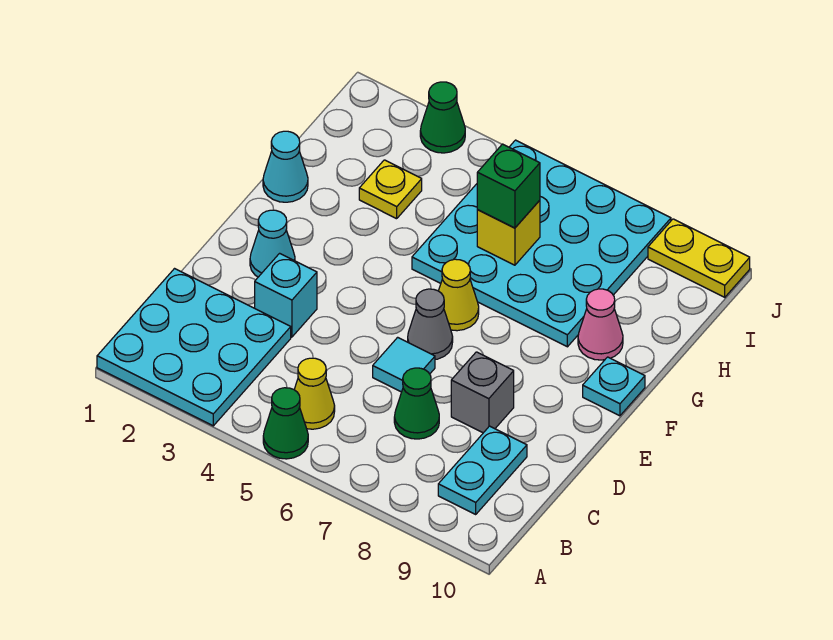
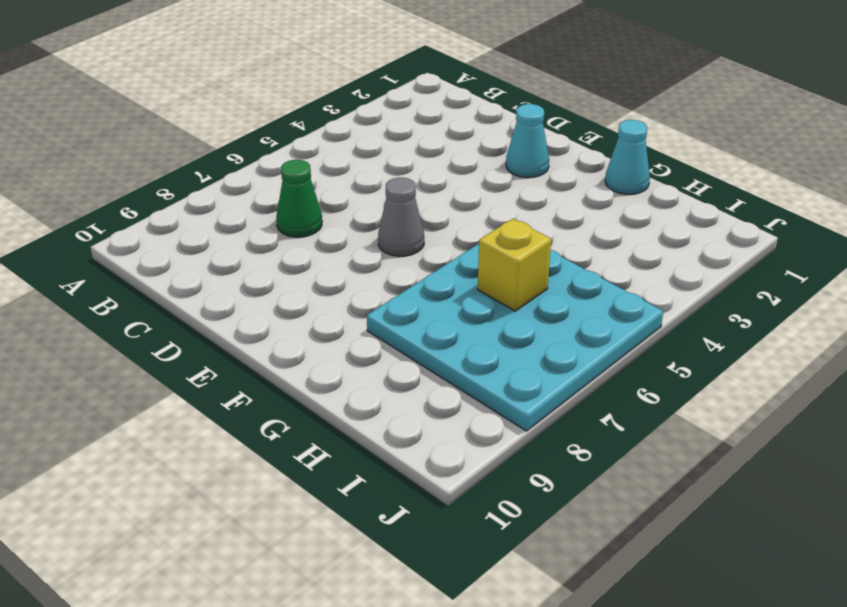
none -> cyan plate A1:C3 level 1
none -> green cone A5 level 1
none -> yellow cone B5 level 1

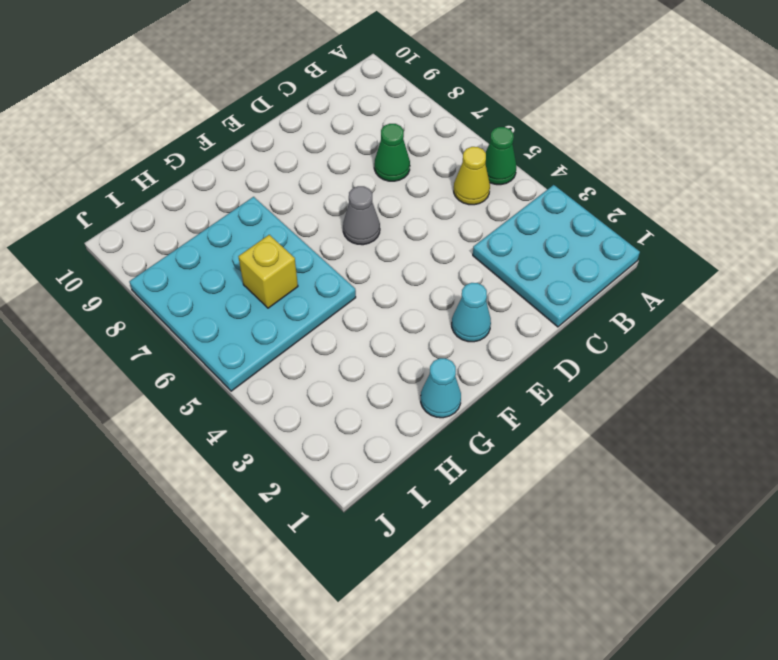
none -> cyan plate B9:C9 level 1
none -> cyan brick D3 level 1
none -> cyan tile D6 level 1

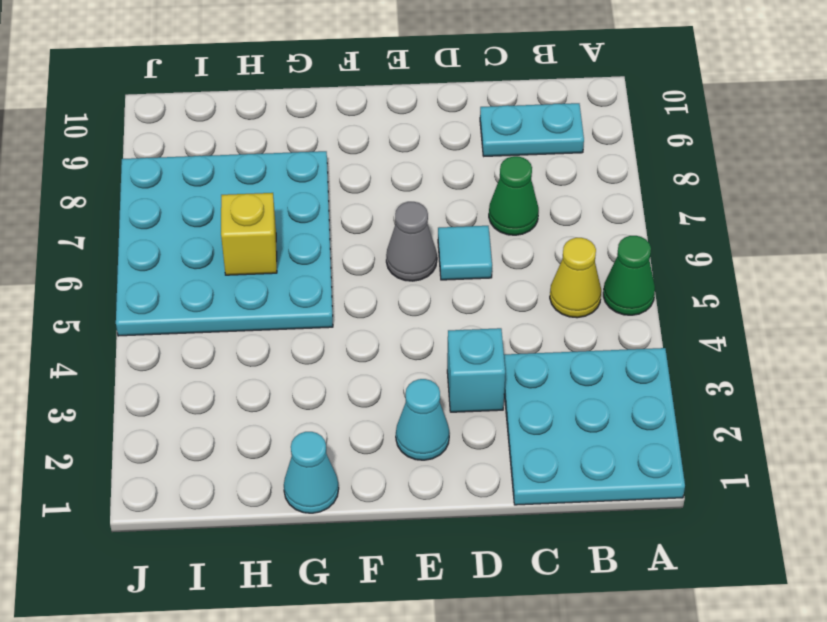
none -> grey brick D8 level 1
none -> yellow cone F6 level 1
none -> cyan plate F10 level 1

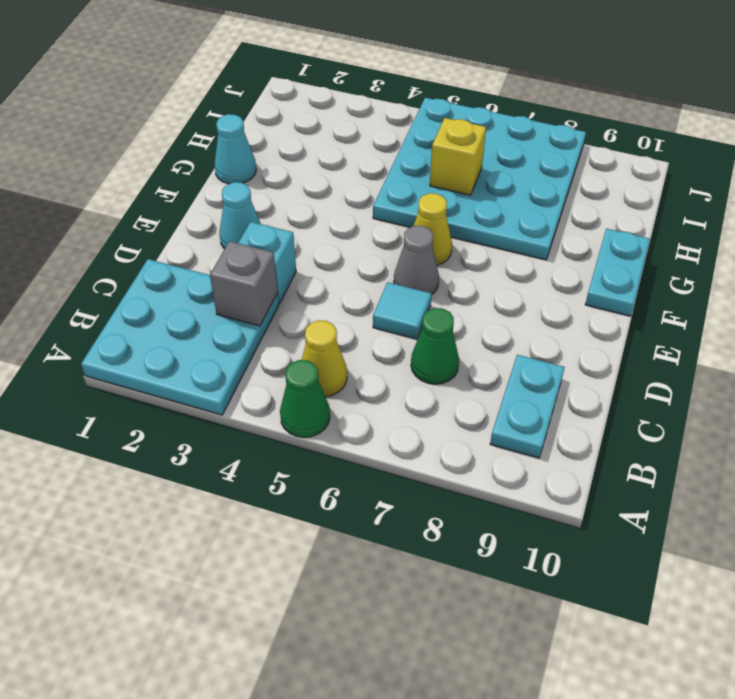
grey brick C3 level 2 -> grey brick D8 level 1
cyan plate F10:G10 level 1 -> cyan plate F10 level 1
none -> pink cone G9 level 1
none -> yellow plate H3 level 1
none -> green cone J3 level 1

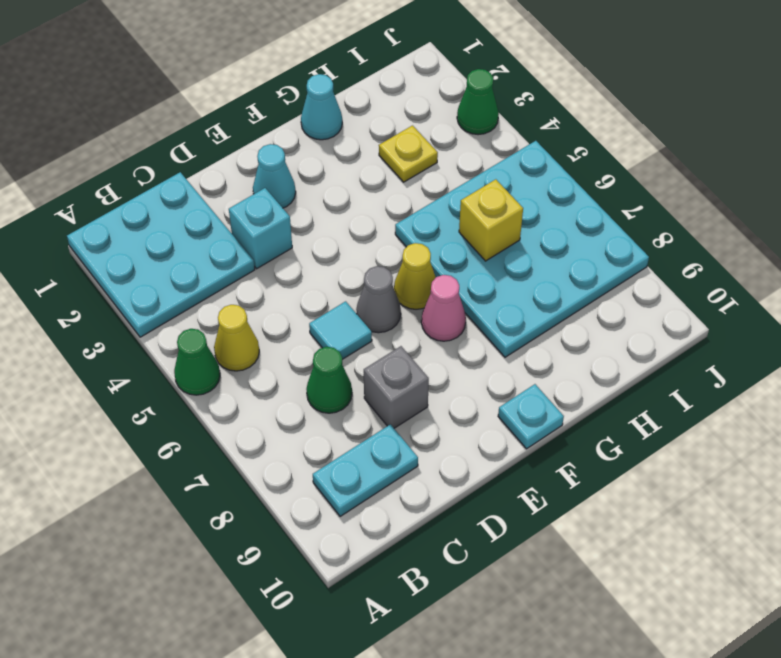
pink cone F7 level 1 -> pink cone G9 level 1
none -> yellow plate J9:J10 level 1
none -> green brick H6 level 3

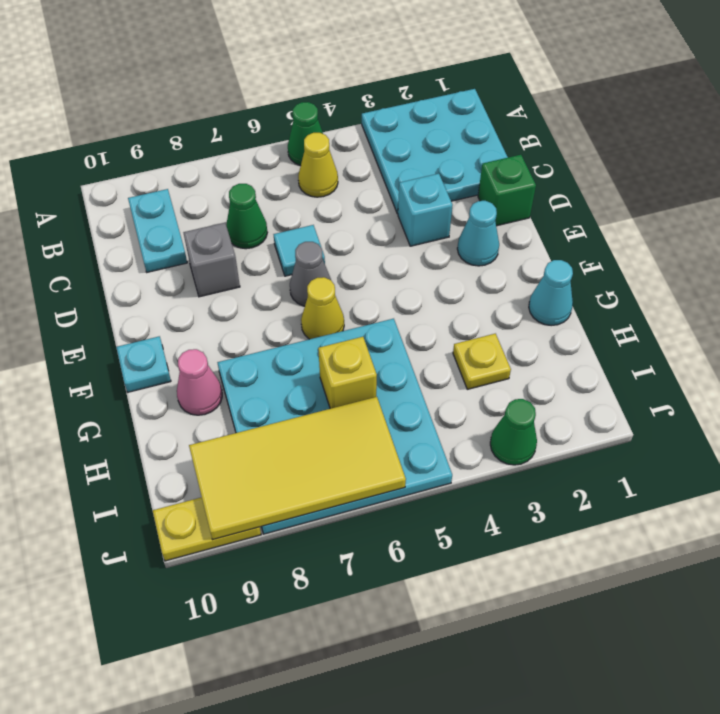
green brick D1 level 1 -> green brick H6 level 3
yellow tile I6:J9 level 2 -> none

